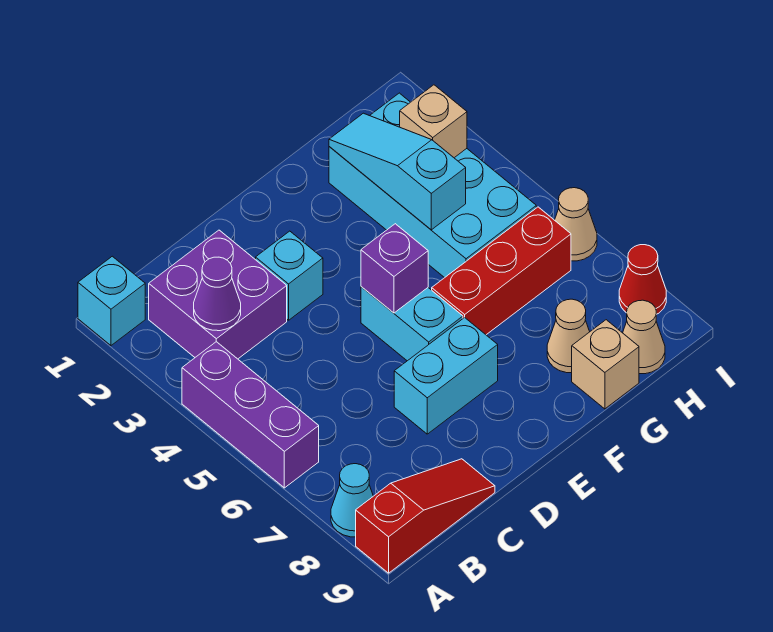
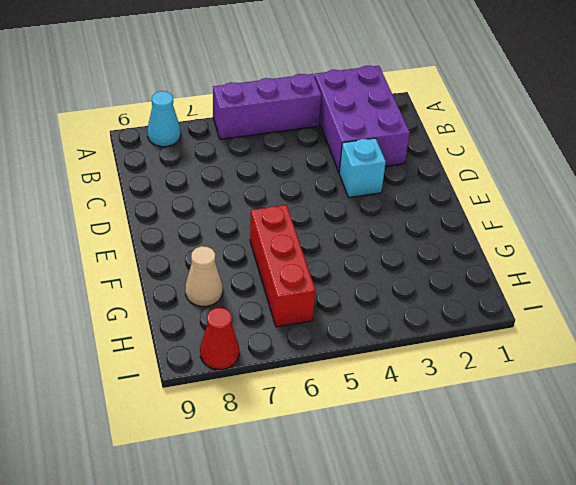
purple brick A2:C3 level 1 -> purple brick B2:C3 level 1
none -> cyan brick A1 level 1
none -> red slope A9:C9 level 1 top A
none -> cyan brick D7:E7 level 1

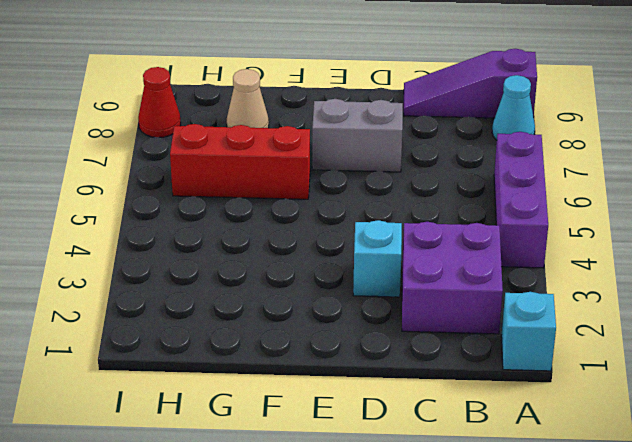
purple slope A9:C9 level 1 top A -> red slope A9:C9 level 1 top A
grey brick D7:E7 level 1 -> cyan brick D7:E7 level 1
none -> cyan brick E5:E6 level 1
none -> cyan brick G2:H5 level 1
none -> tan brick G9 level 1

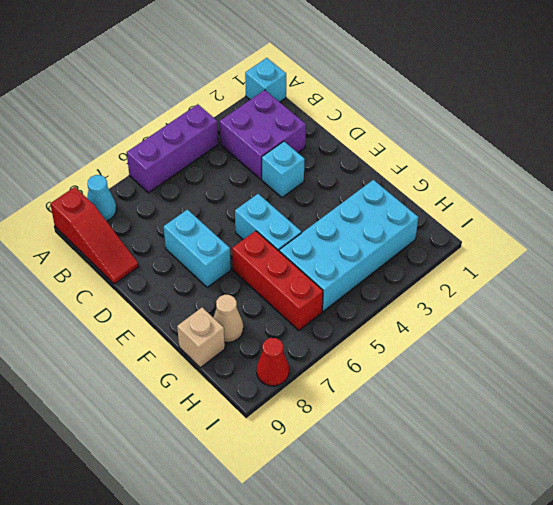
cyan brick E5:F5 level 1 -> cyan brick E5:E6 level 1
none -> tan cone H9 level 1
none -> tan cone I6 level 1
none -> purple cone B3 level 2

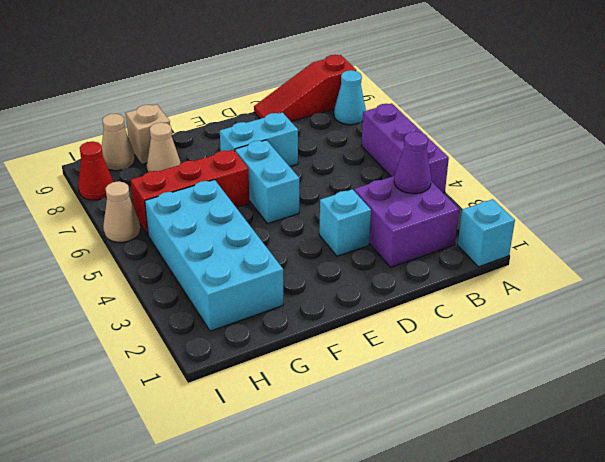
none -> purple brick E5 level 2
none -> cyan slope G2:G4 level 2 top 4
none -> tan brick H3 level 2

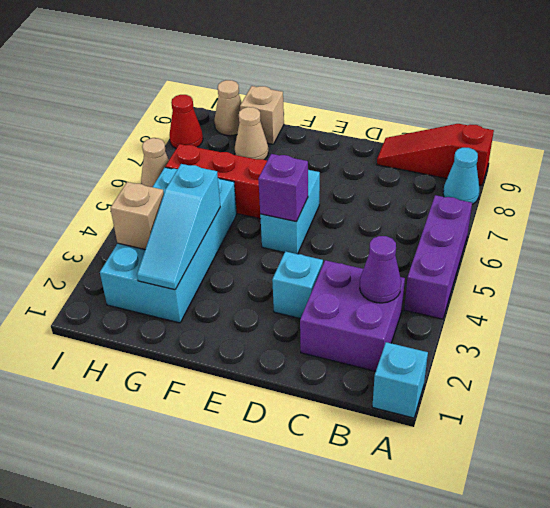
none -> cyan brick D7:E7 level 1

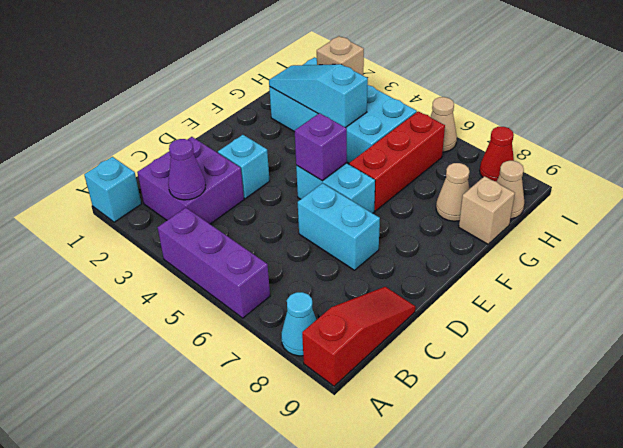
cyan brick D6:D7 level 1 -> cyan brick D7:E7 level 1

